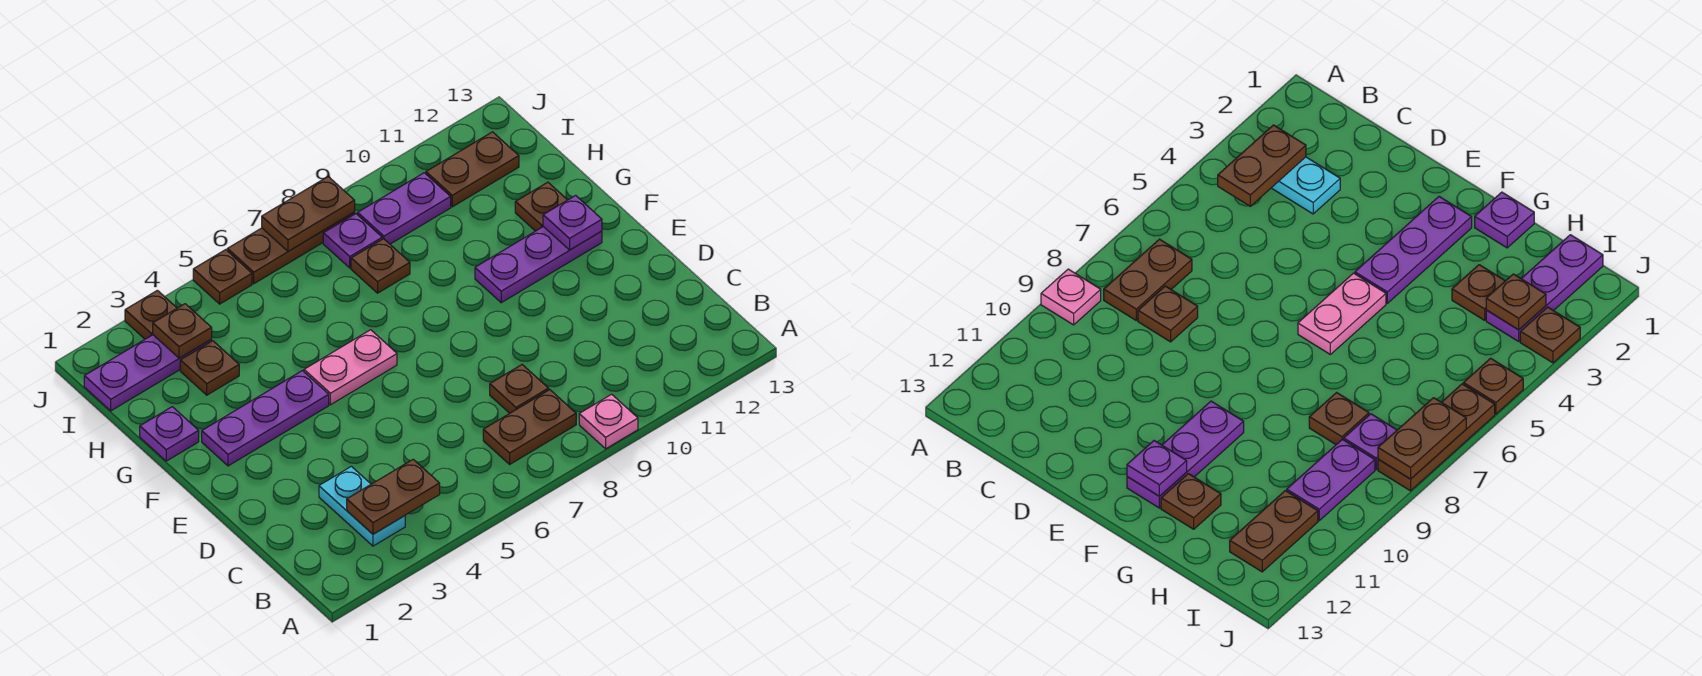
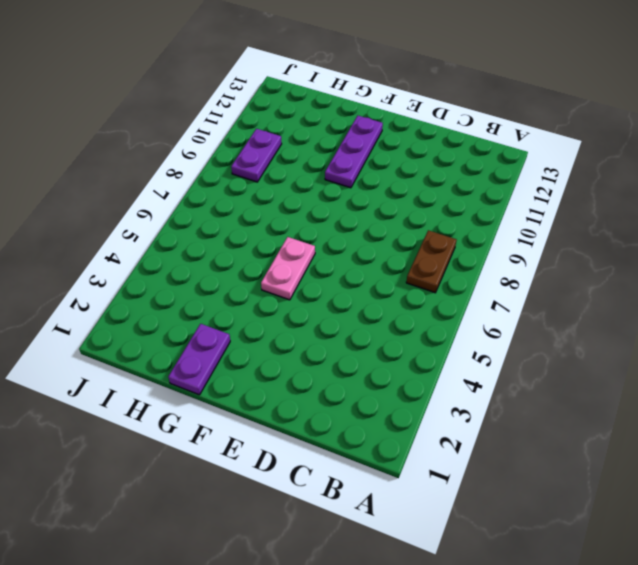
purple plate G1:G2 level 1 -> purple plate G1 level 1
none -> pink plate A9 level 1
none -> cyan plate B3:C3 level 1
none -> brown plate C8 level 1

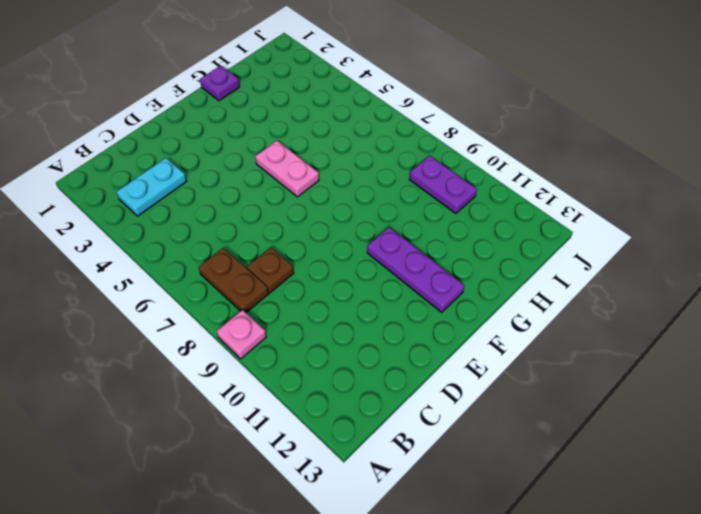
none -> purple plate F2:F4 level 1
none -> brown plate G12 level 1
none -> brown plate H3 level 1

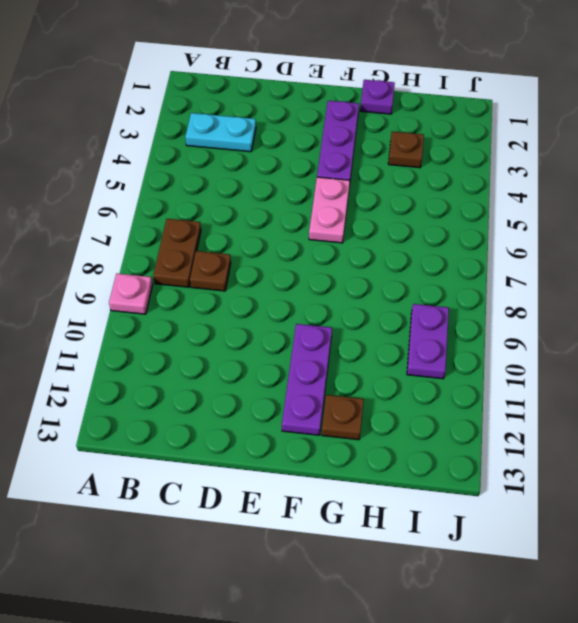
none -> brown plate H8 level 1
none -> purple plate I1:I3 level 1
none -> purple plate I8 level 1

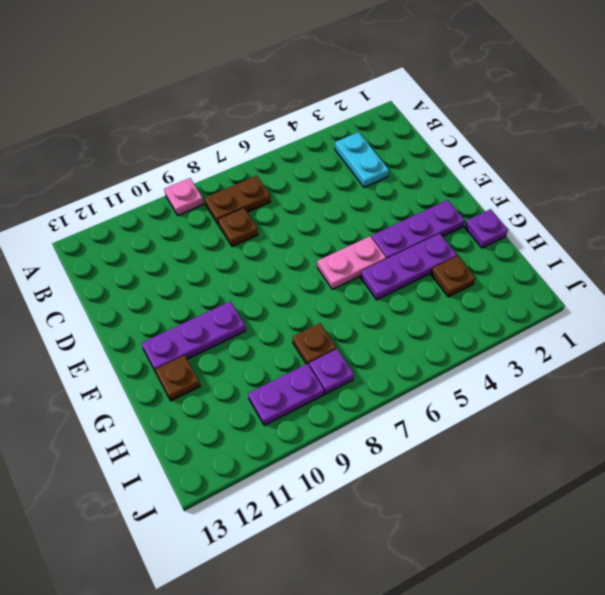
purple plate G3:G5 level 1 -> purple plate I1:I3 level 1
none -> brown plate I11:I12 level 1
none -> brown plate J3 level 1
none -> brown plate J5 level 1

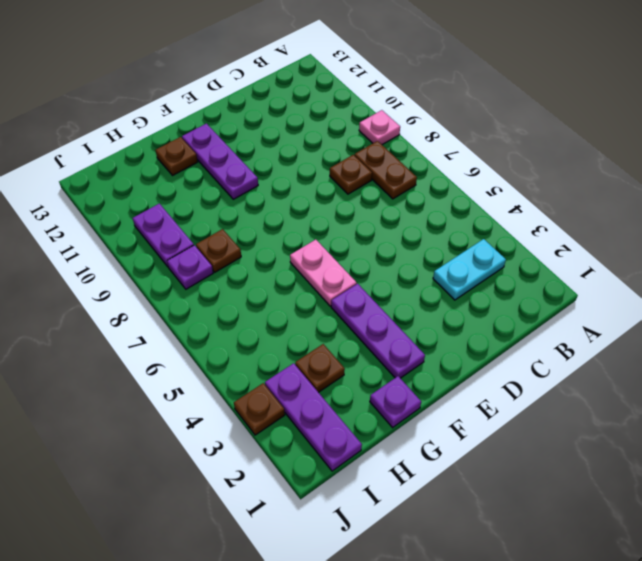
none -> brown plate I11:I12 level 1
none -> brown plate J5 level 1
none -> brown plate J6:J8 level 1

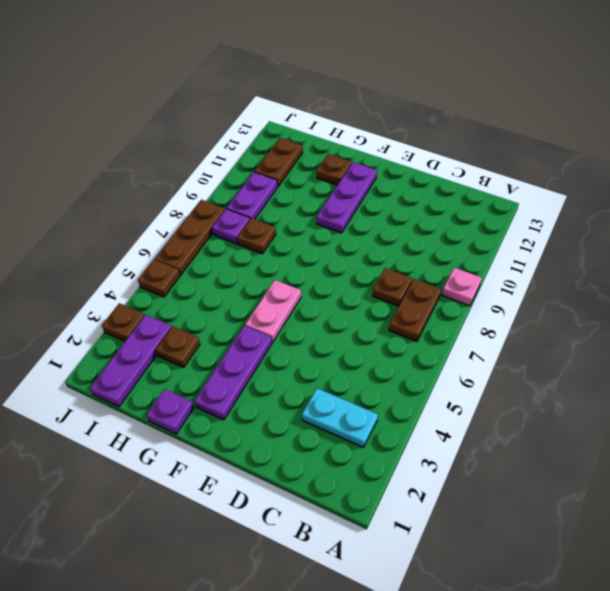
none -> brown plate B3:B4 level 2
none -> purple plate F12 level 2
none -> brown plate I3 level 2

